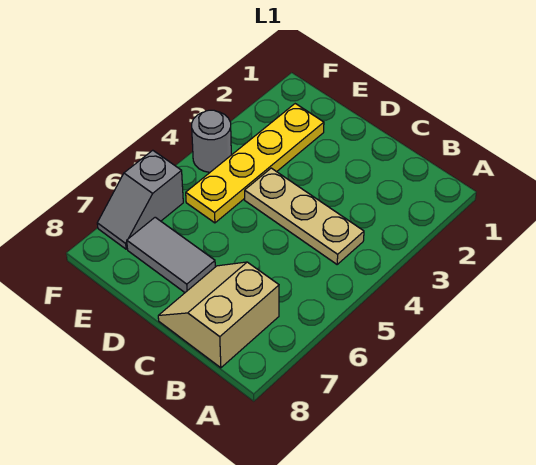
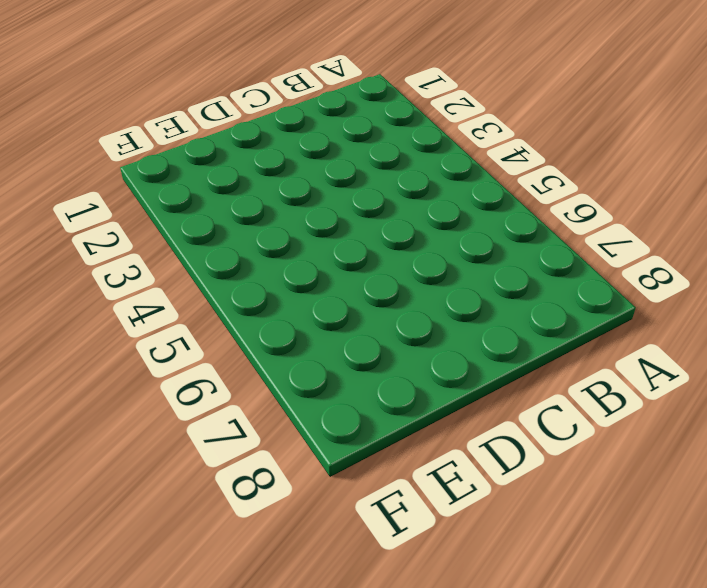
none -> tan plate B4:D4 level 1
none -> tan slope B7:C8 level 1 top B

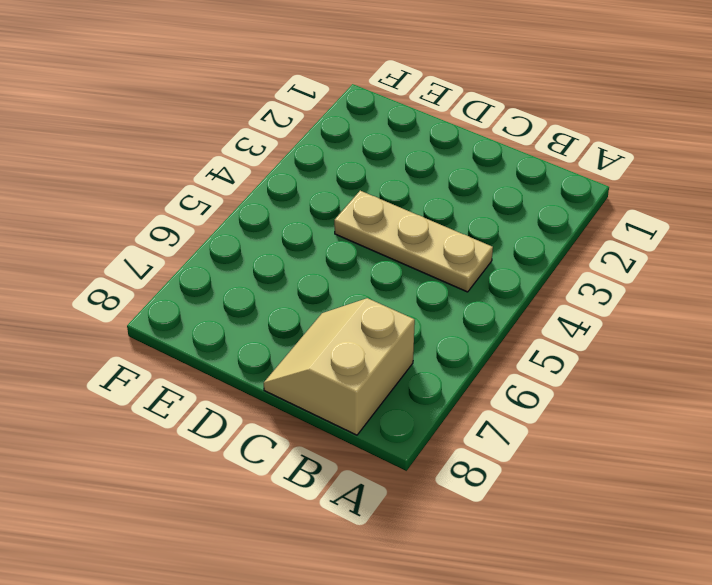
none -> grey tile D7:E7 level 1
none -> yellow plate E2:E5 level 1

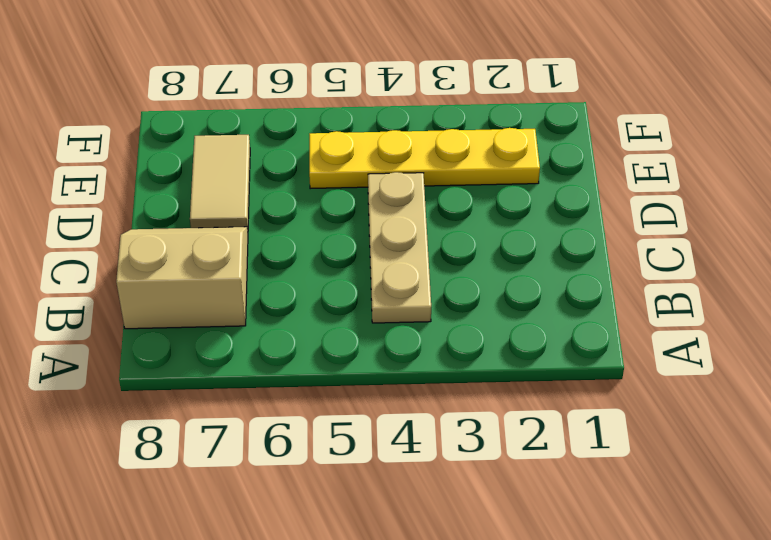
tan tile D7:E7 level 1 -> grey tile D7:E7 level 1
none -> grey round brick F4 level 1
none -> grey slope F6:F7 level 1 top 6

